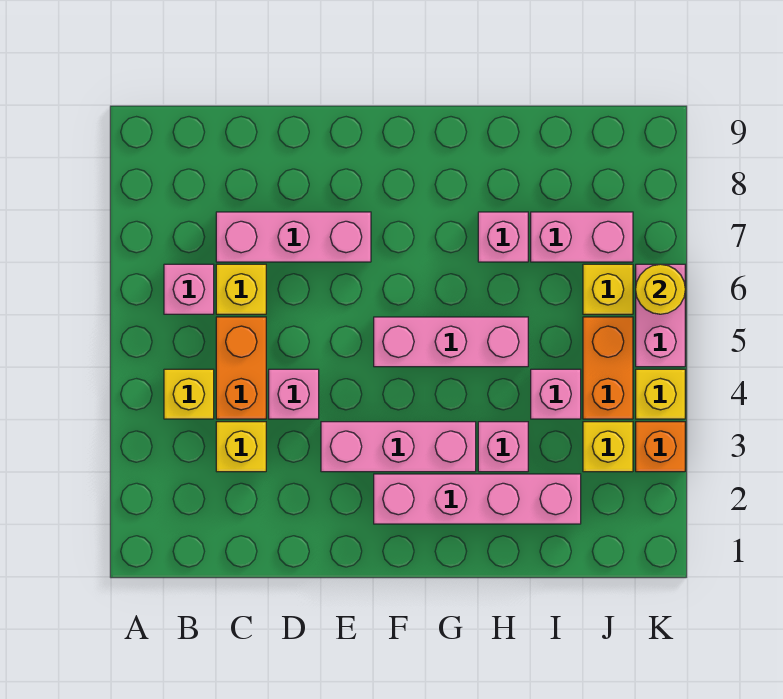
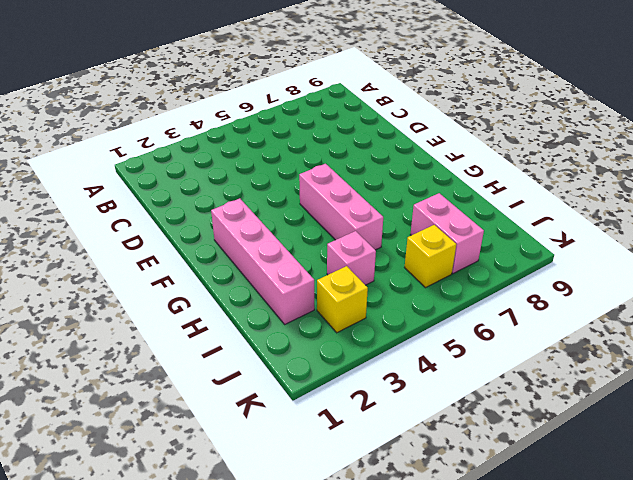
none -> yellow brick B4 level 1
none -> pink brick B6 level 1
none -> yellow brick C3 level 1

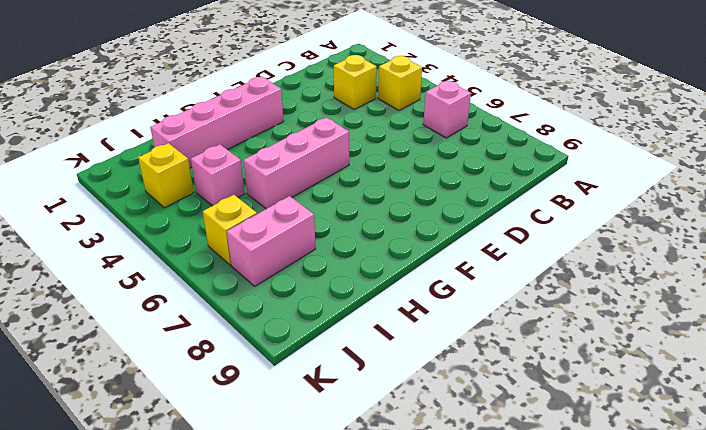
none -> orange brick C4:C5 level 1
none -> yellow brick C6 level 1
none -> pink brick C7:E7 level 1

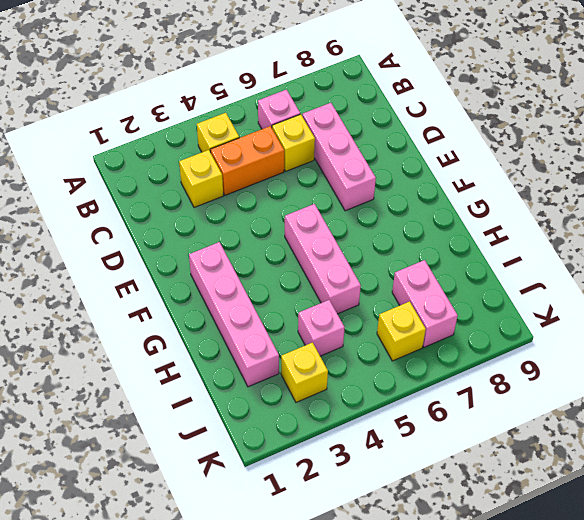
none -> pink brick D4 level 1
none -> pink brick E3:G3 level 1
none -> pink brick H3 level 1

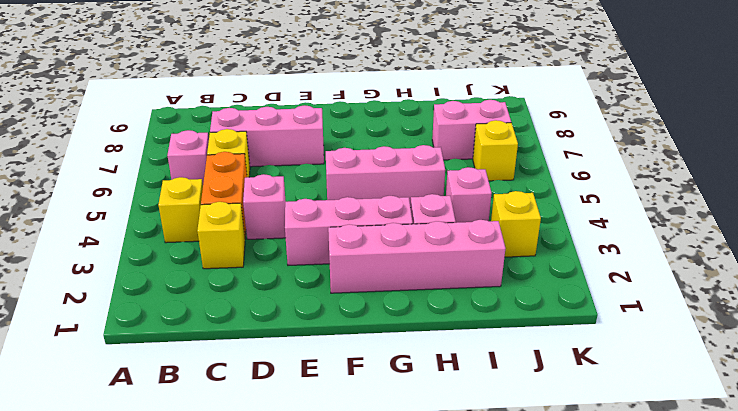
none -> pink brick H7 level 1
none -> orange brick J4:J5 level 1
none -> orange brick K3 level 1

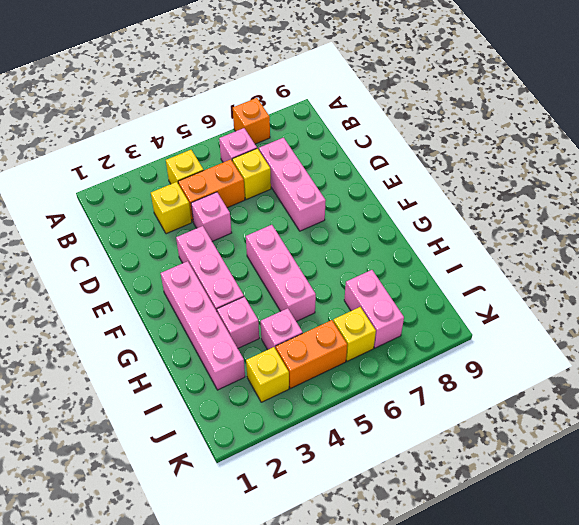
orange brick A7 level 1 -> orange brick K3 level 1
none -> pink brick H7 level 1
none -> yellow brick K4 level 1
none -> pink brick K5:K6 level 1

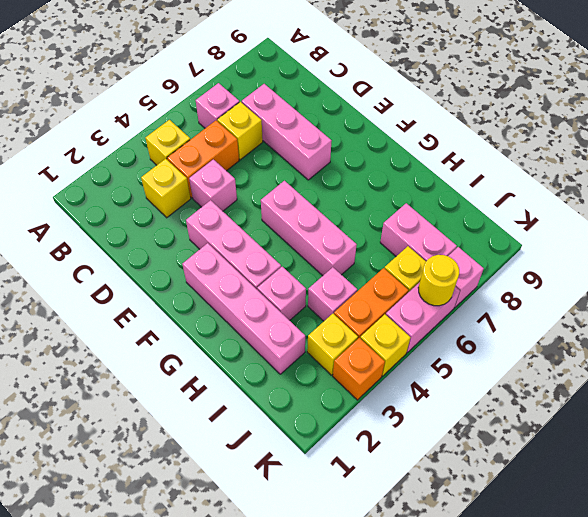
pink brick K7 level 1 -> pink brick H7 level 1

